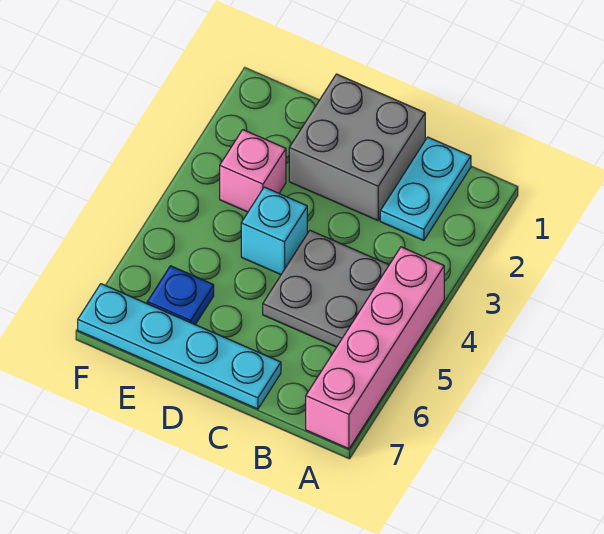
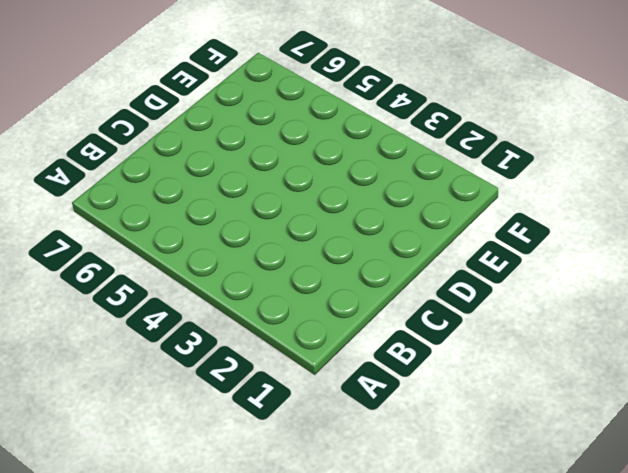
none -> pink brick A4:A7 level 1
none -> cyan plate B1:B2 level 1

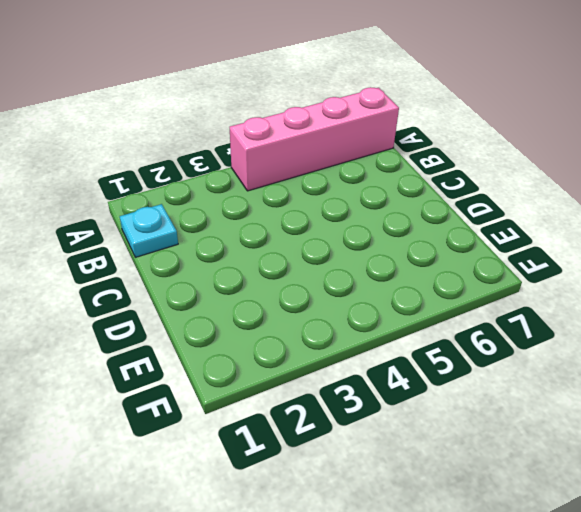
cyan plate B1 level 1 -> cyan plate B1:B2 level 1
none -> grey plate B4:C5 level 1
none -> grey brick C1:D2 level 1

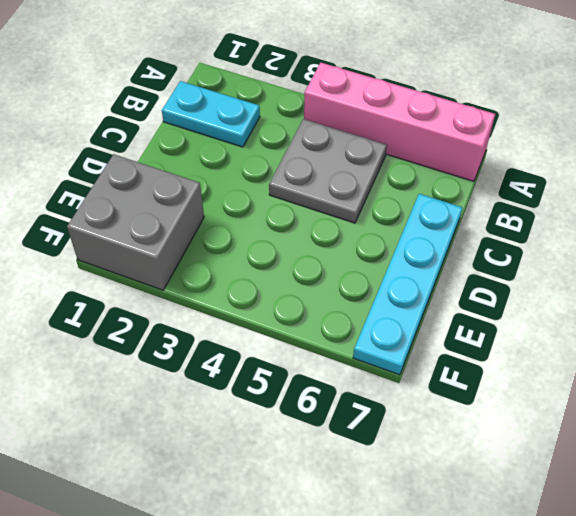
grey brick E1:F2 level 1 -> grey brick C1:D2 level 1
none -> cyan brick D4 level 1
none -> pink brick E3 level 1

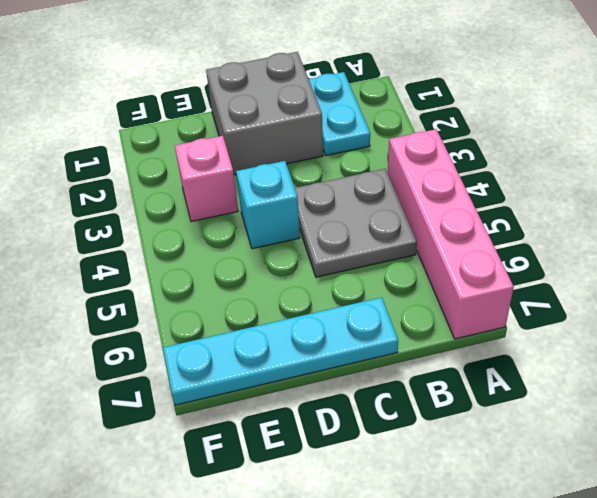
none -> blue plate E6 level 1

